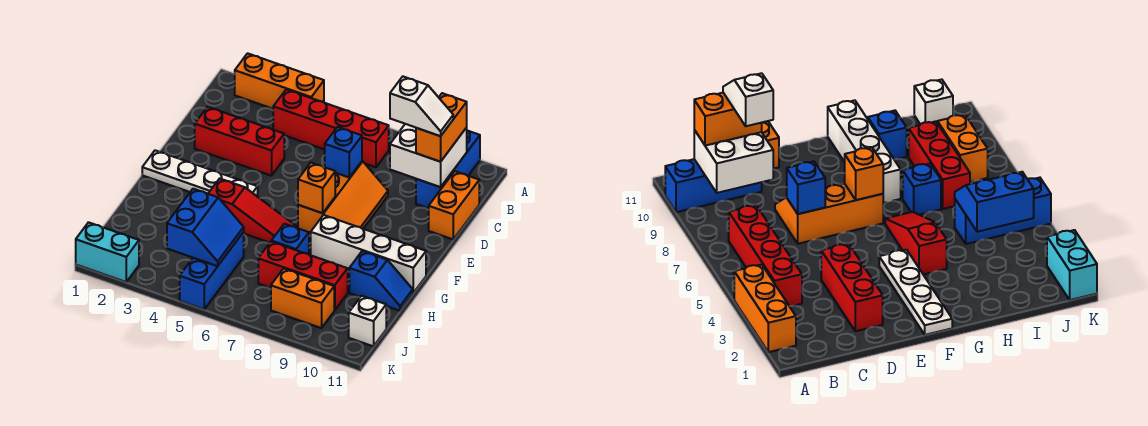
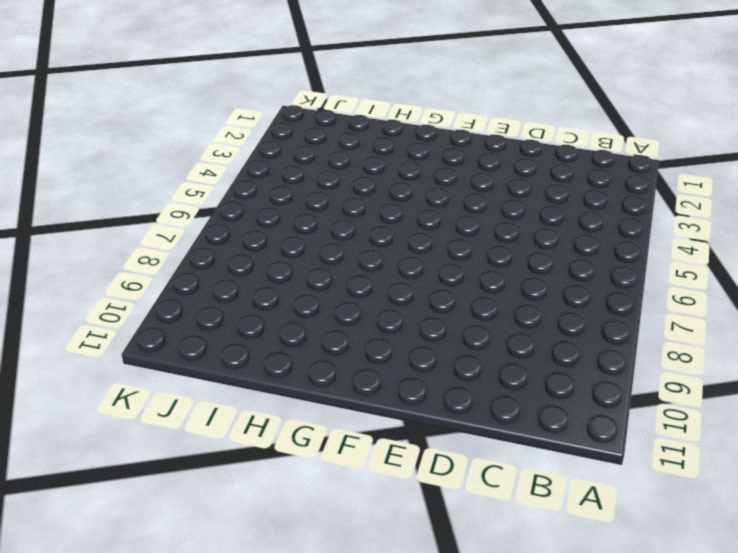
none -> orange brick A2:A4 level 1
none -> blue brick A10:C10 level 1
none -> red brick B4:B7 level 1

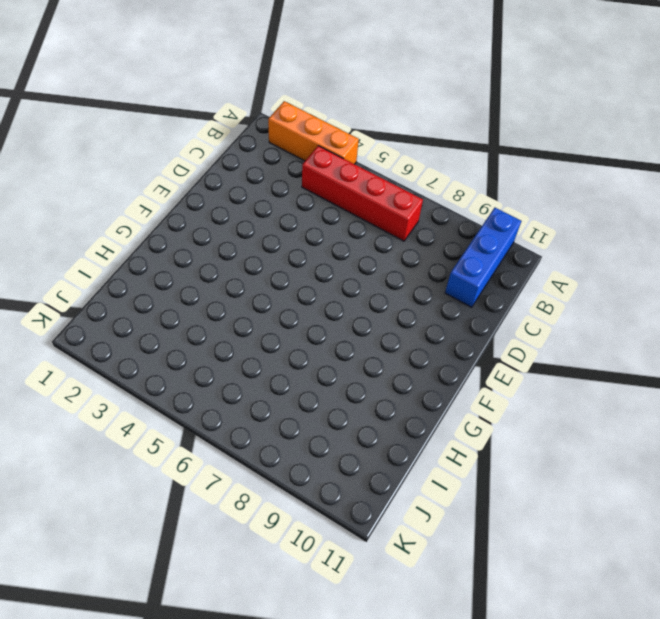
none -> orange brick C11:D11 level 1
none -> red brick D2:D4 level 1
none -> orange slope D7:F8 level 1 top 7

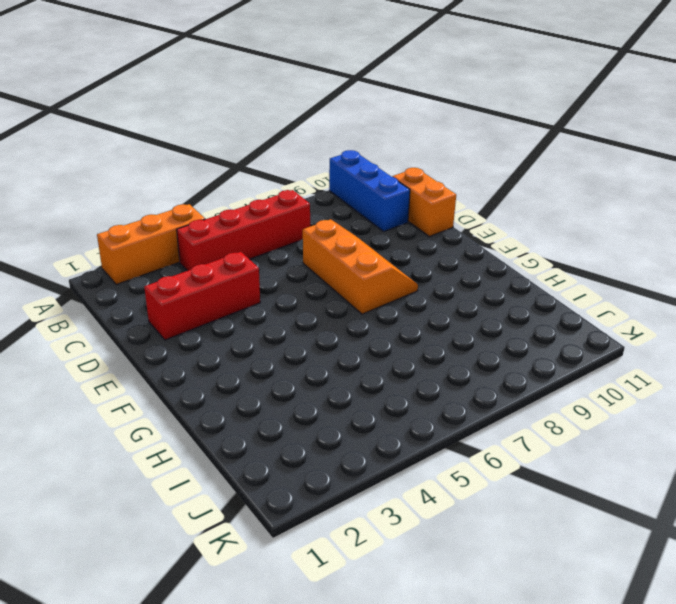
none -> white plate F1:F4 level 1
none -> red slope G4:G6 level 1 top 4
none -> white brick G8:G11 level 1

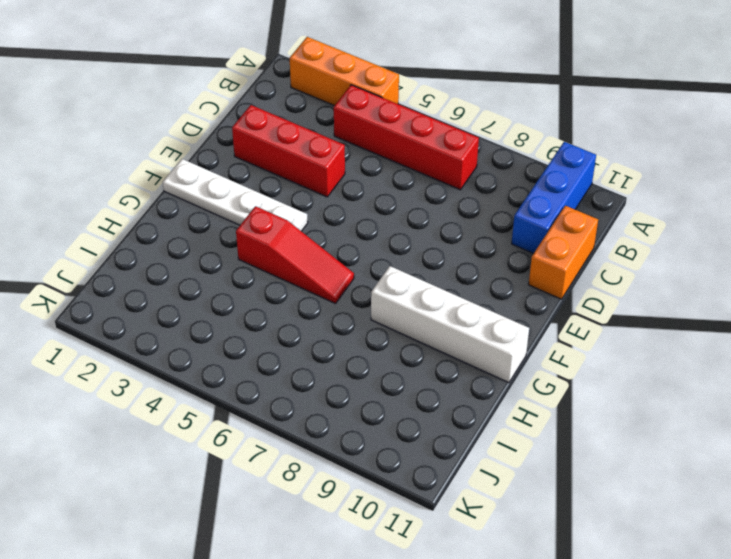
none -> orange slope D7:F8 level 1 top 7
none -> blue brick H7 level 1
none -> blue slope H10:H11 level 1 top 10

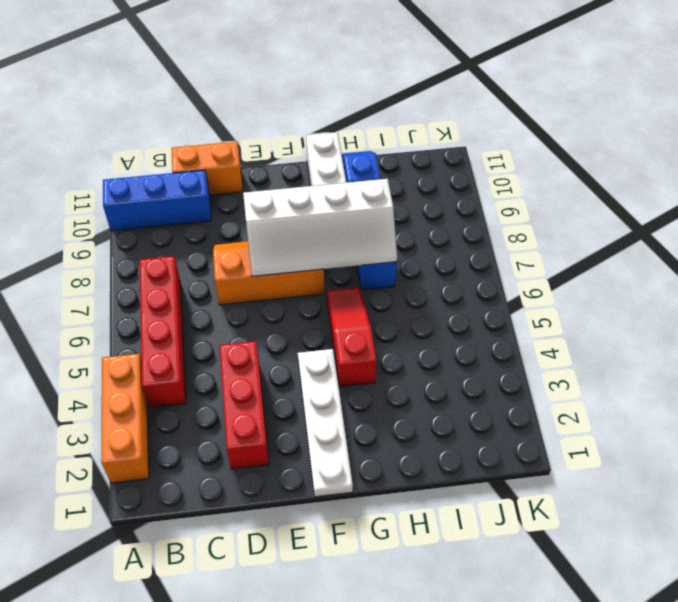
white slope E7:H8 level 2 top 8 -> orange brick F7 level 2
none -> blue brick I5:K5 level 1
none -> red brick I7:I9 level 1
none -> orange brick J8:J9 level 1

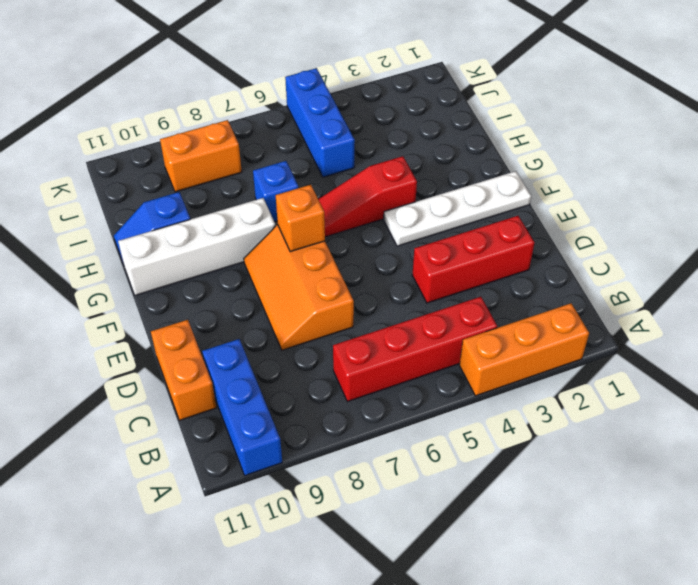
none -> red brick I7:I9 level 1
none -> white brick J11 level 1
none -> cyan brick K1:K2 level 1

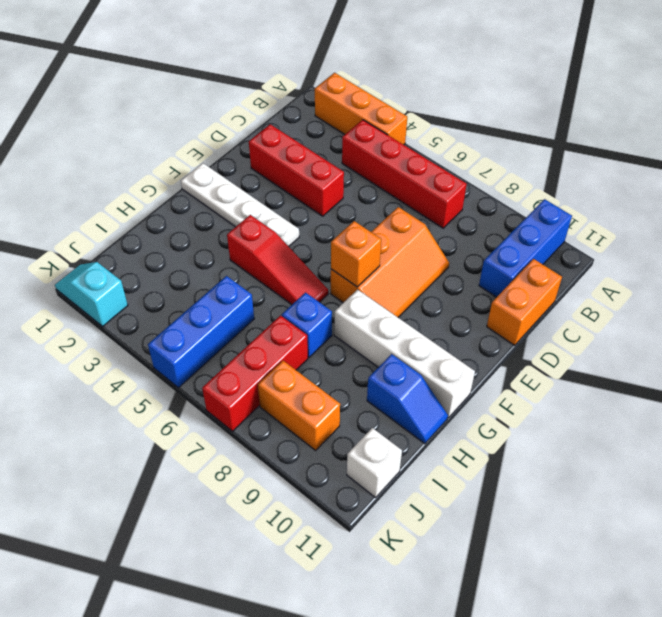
red brick I7:K7 level 1 -> red brick I7:I9 level 1
cyan slope K1:K2 level 1 top 2 -> cyan brick K1:K2 level 1
none -> white brick B9:C10 level 2
none -> blue brick D7 level 2
none -> blue slope I4:J5 level 2 top 4

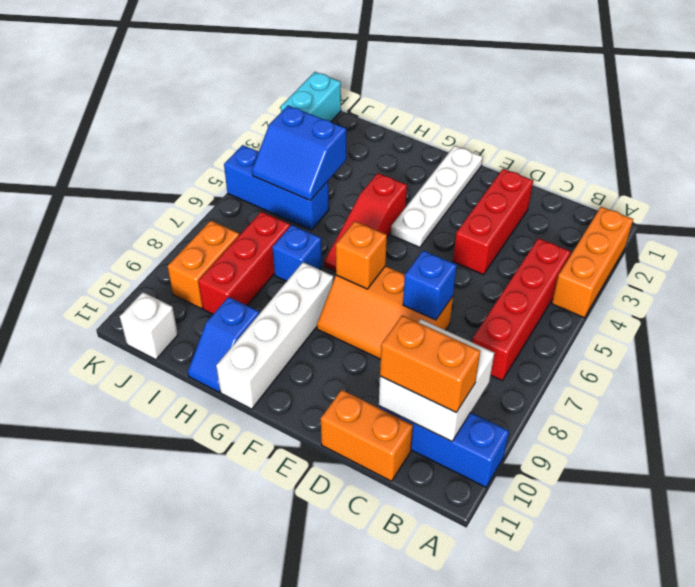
none -> white slope C9:C10 level 4 top 9

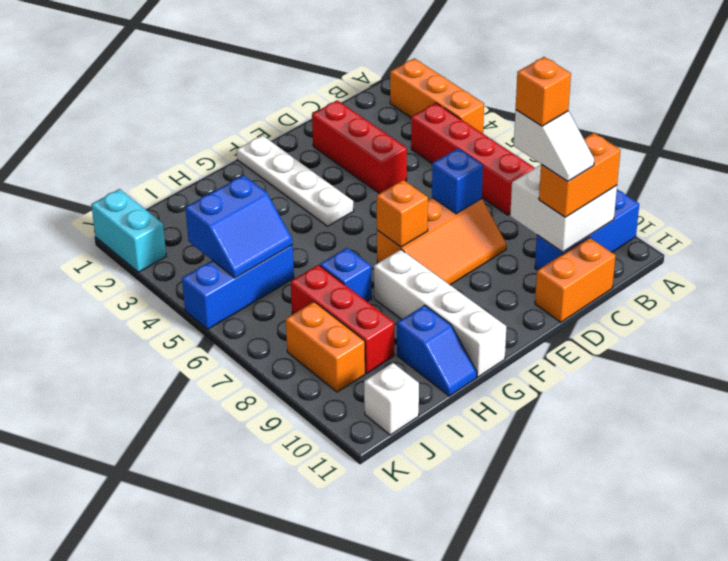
orange brick C9 level 5 -> none
none -> red slope G4:G6 level 1 top 4

